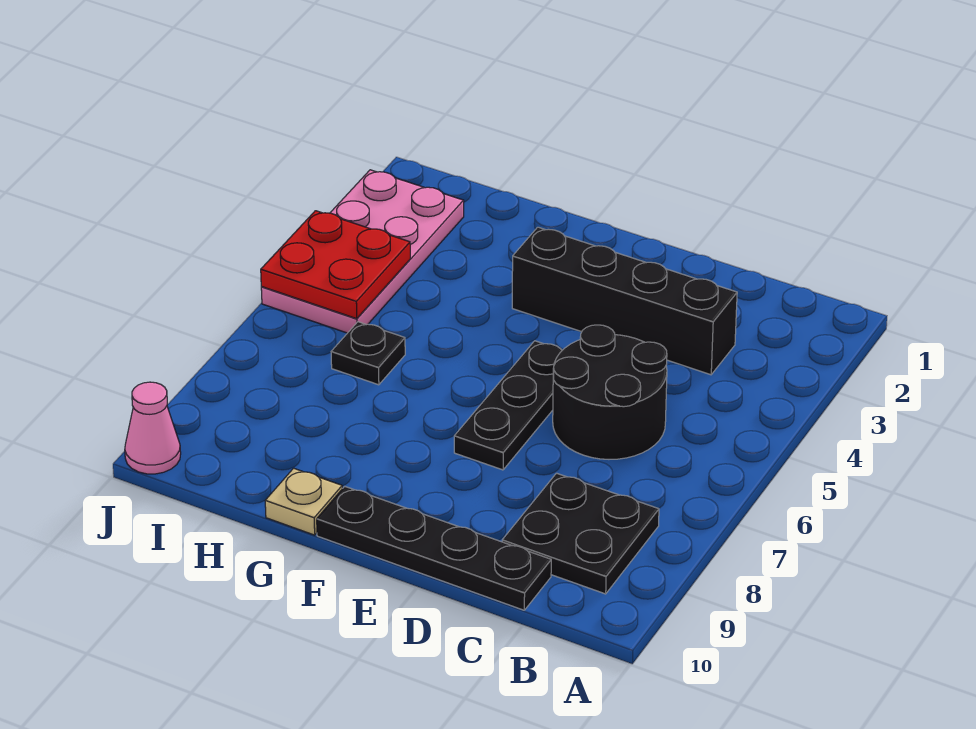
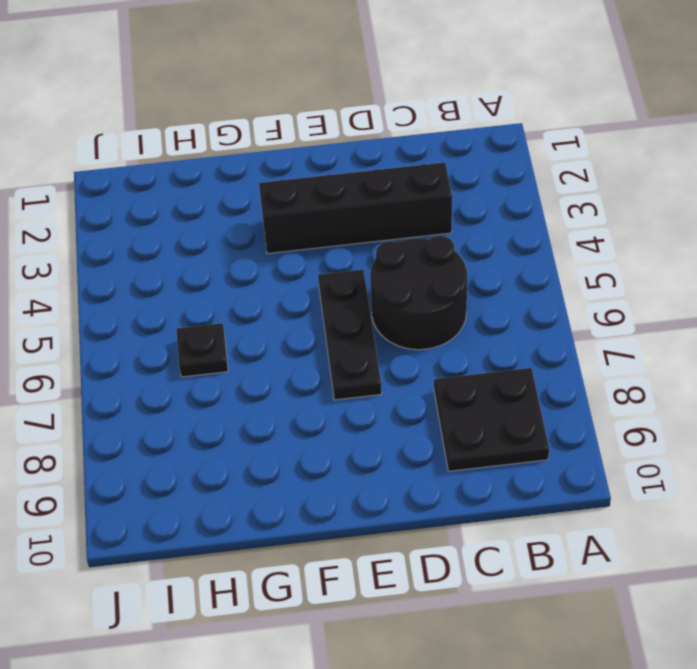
none -> black plate C10:F10 level 1
none -> tan plate G10 level 1

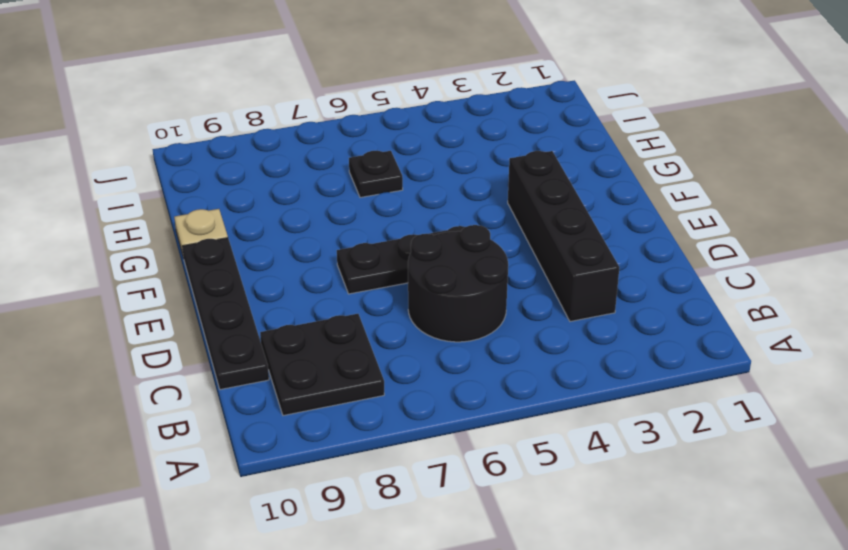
none -> pink plate I2:J5 level 1
none -> pink cone J10 level 1

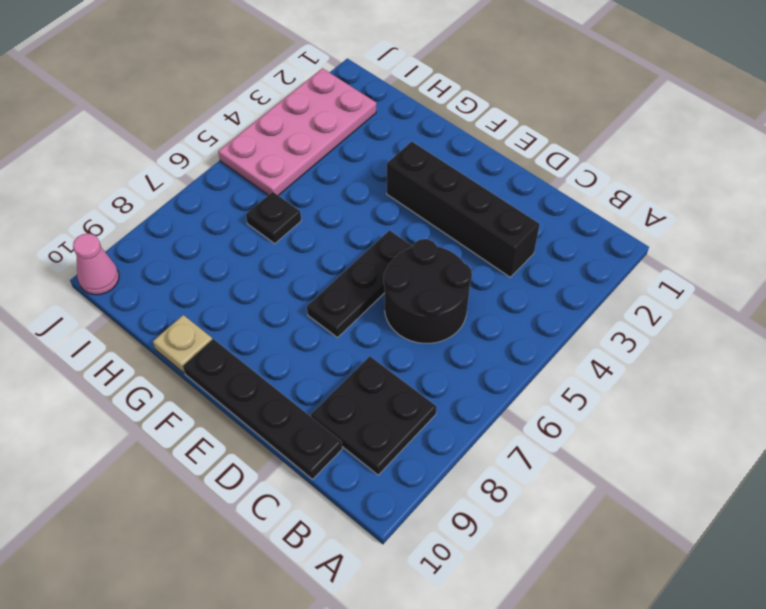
none -> red plate I4:J5 level 2

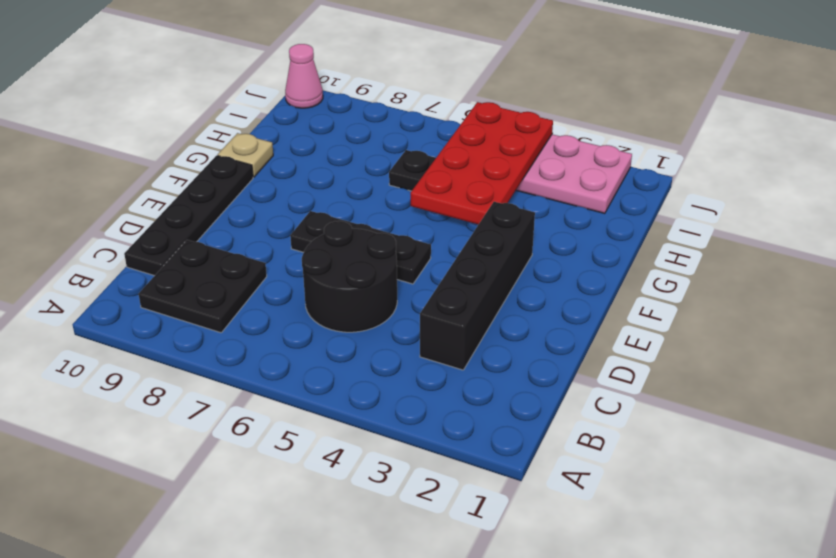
red plate G4:J5 level 2 -> red plate I4:J5 level 2

